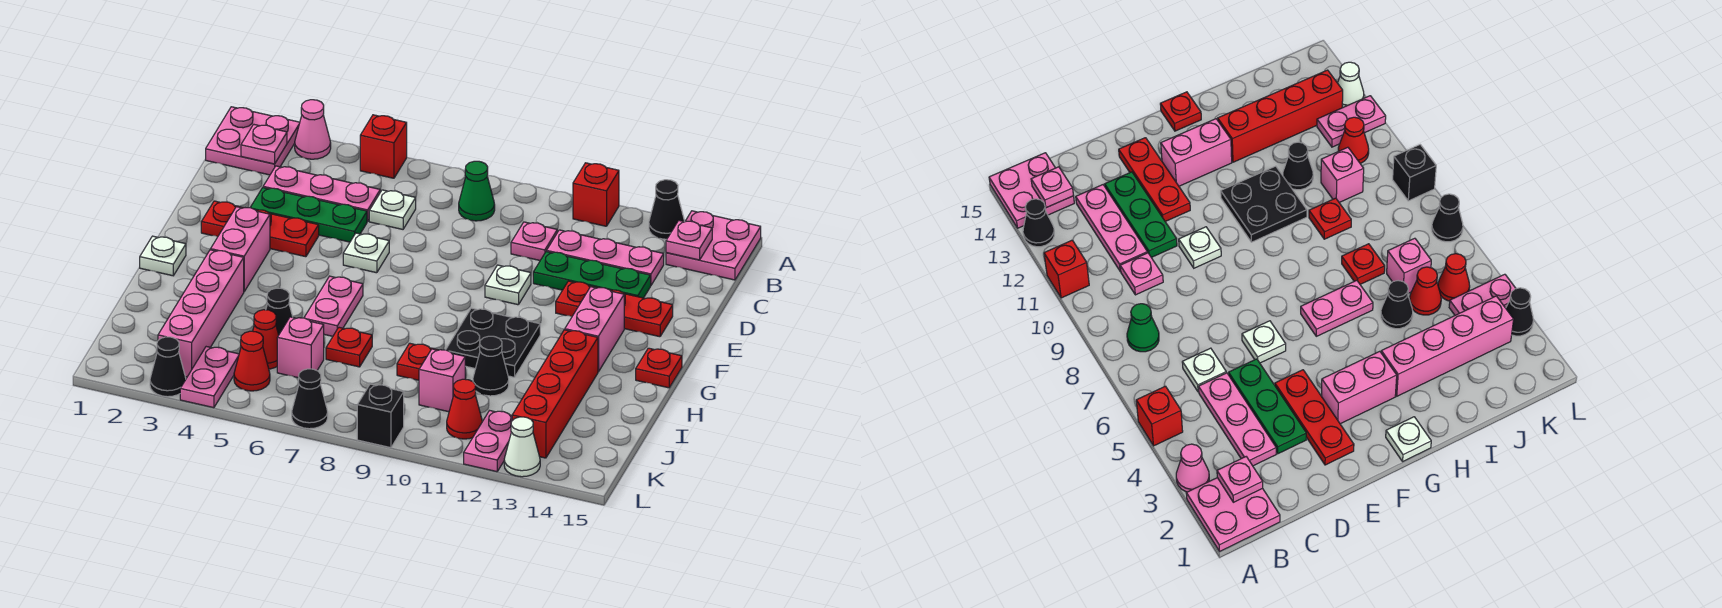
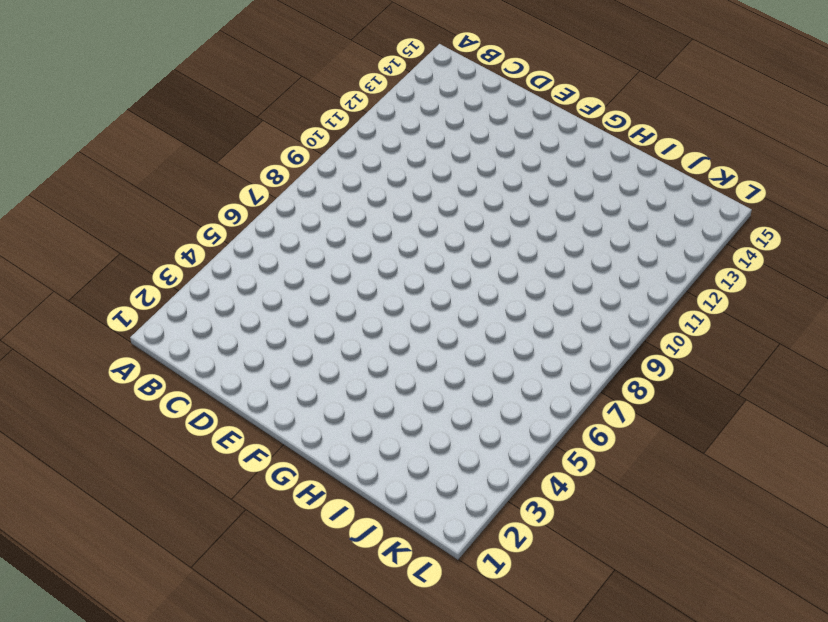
none -> pink plate A1:B2 level 1
none -> pink cone A3 level 1
none -> red brick A5 level 1
none -> red brick A11 level 1

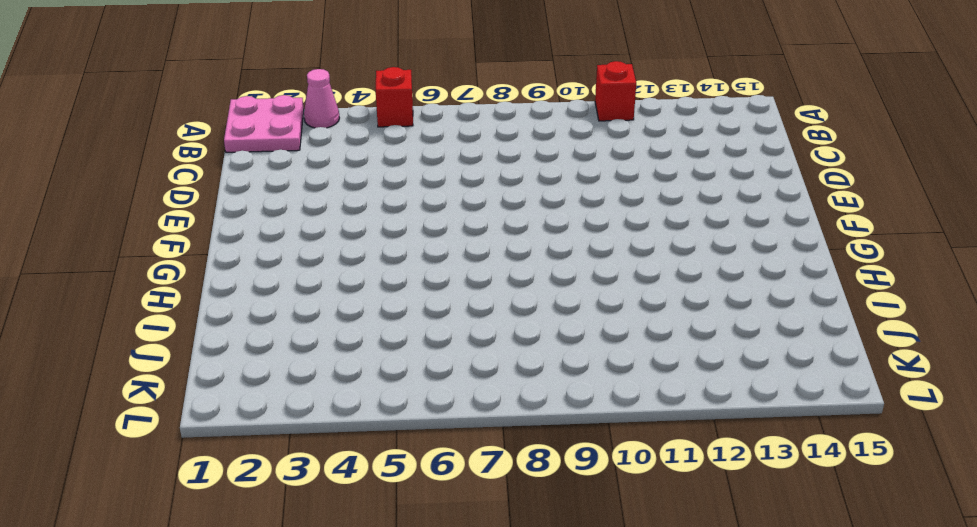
none -> black cone A13 level 1
none -> pink plate A14:B15 level 1
none -> green cone B8 level 1
none -> pink plate C3:C5 level 1

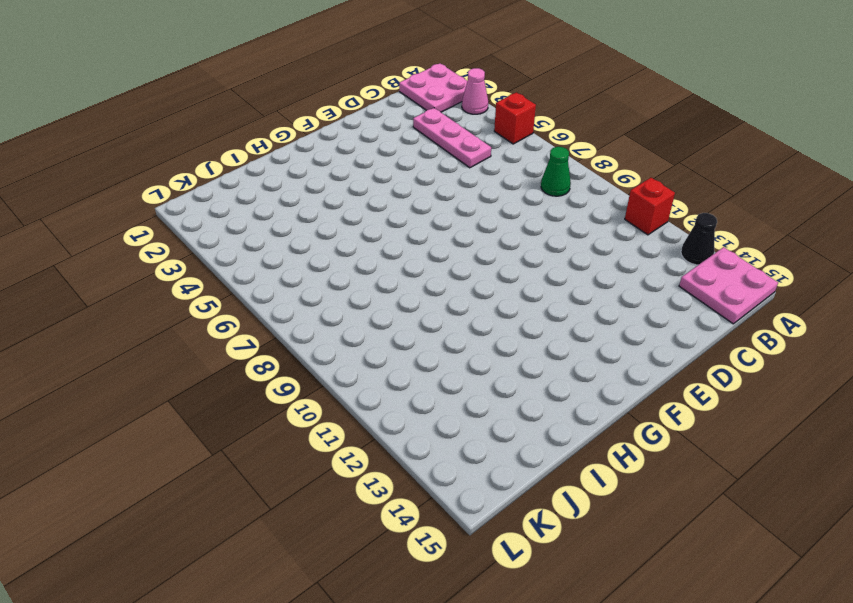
none -> white plate C6 level 1
none -> pink plate C10 level 1
none -> pink plate C11:C13 level 1
none -> green plate D3:D5 level 1

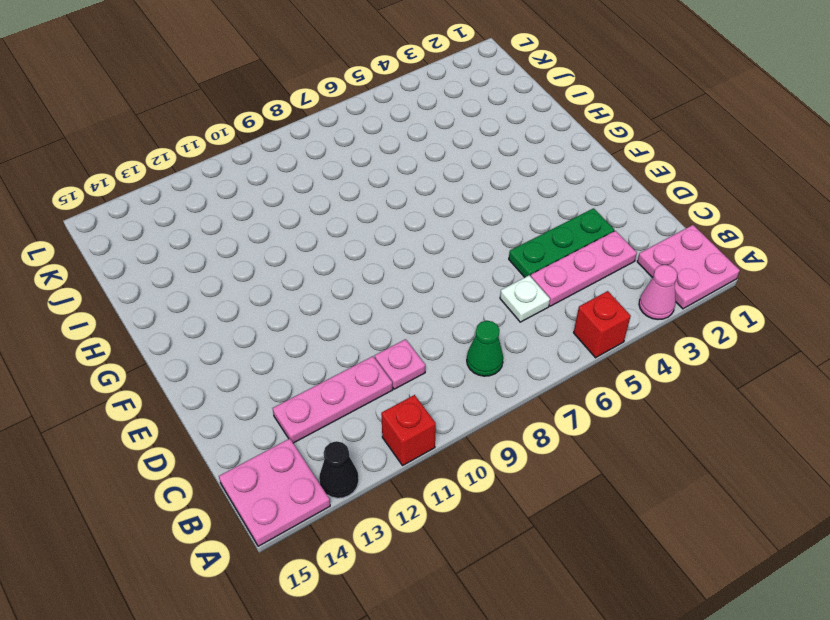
none -> green plate D11:D13 level 1
none -> red plate E2:E4 level 1
none -> white plate E6 level 1
none -> white plate E10 level 1

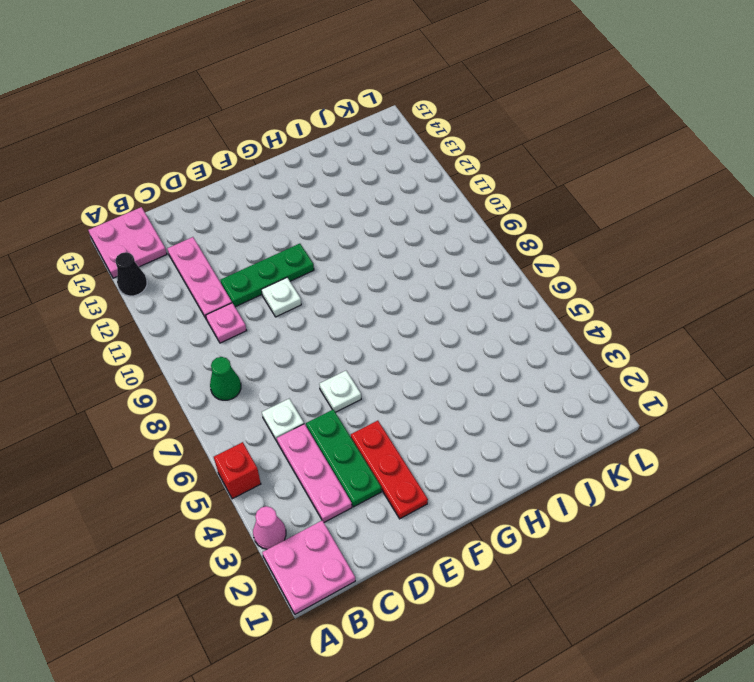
green plate D11:F11 level 1 -> green plate D11:D13 level 1
none -> red brick A11 level 1
none -> red plate E12:E14 level 1
none -> pink brick F3:G3 level 1
none -> pink brick F13:G13 level 1

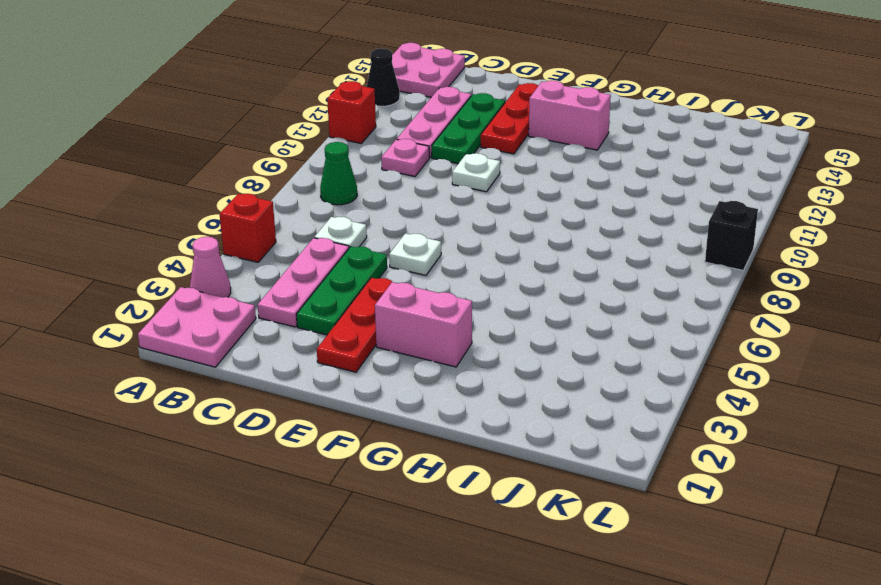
none -> white plate G1 level 1
none -> pink plate G6:H6 level 1
none -> black plate G10:H11 level 1
none -> red plate G15 level 1

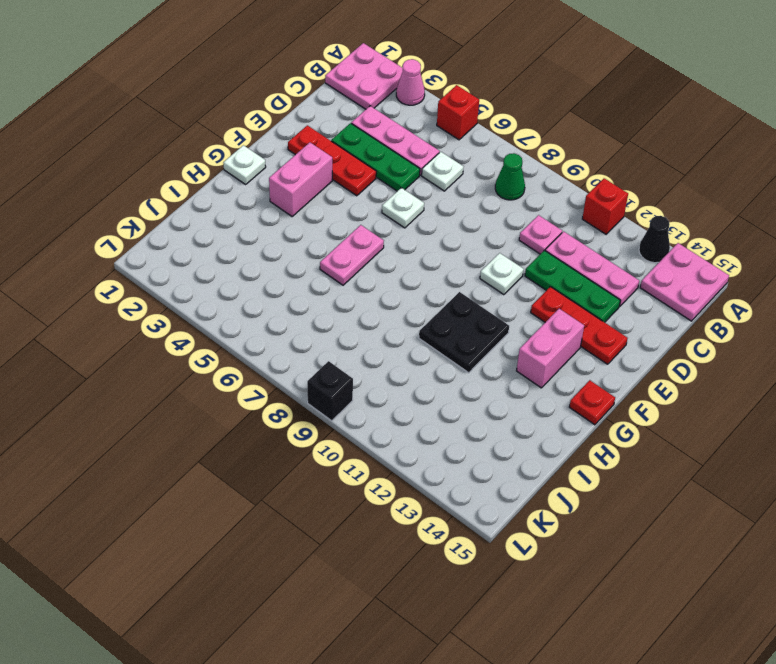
none -> pink brick H3:K3 level 1
none -> red brick H13:K13 level 1
none -> black cone I5 level 1
none -> red plate I7 level 1

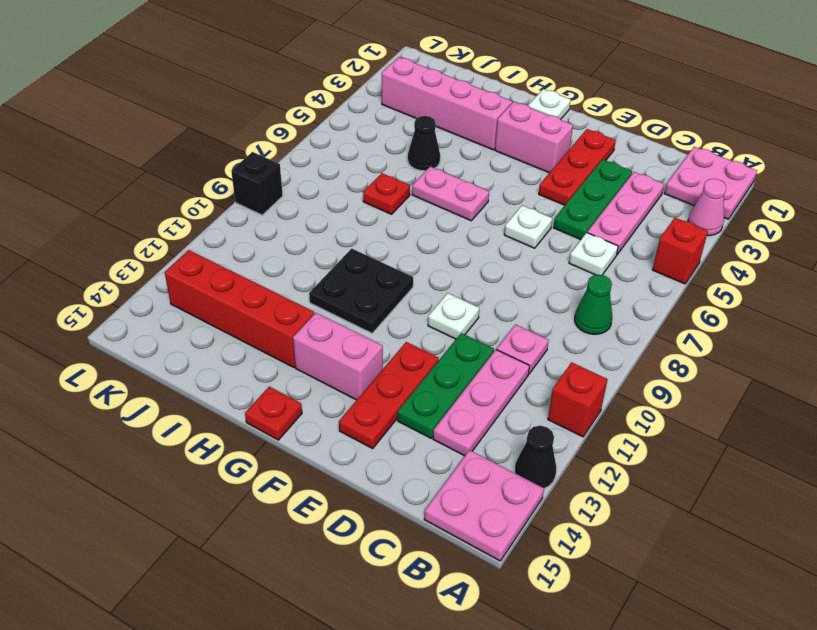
none -> red plate I9 level 1
none -> black cone I11 level 1
none -> red cone J5 level 1
none -> pink brick J6 level 1

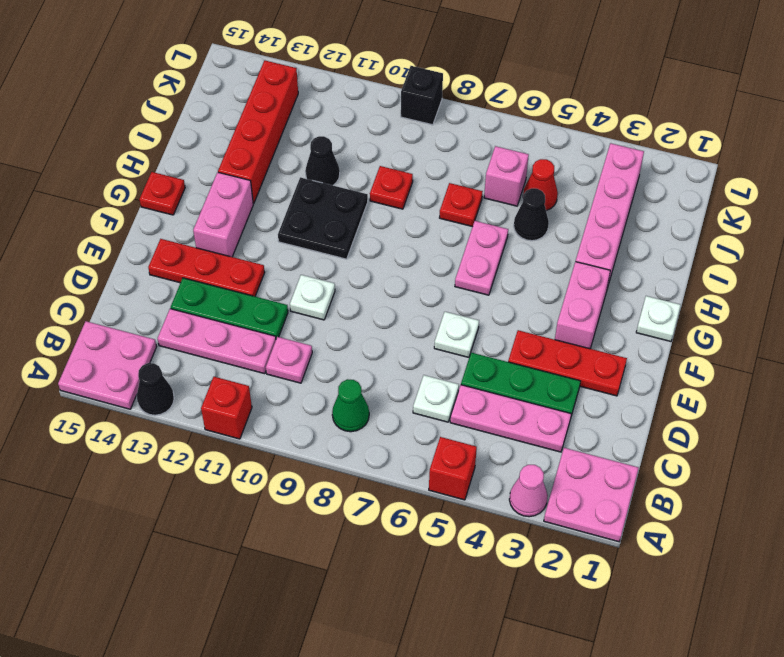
none -> pink brick J10 level 1
none -> pink plate K4:L4 level 1
none -> red cone K5 level 1
none -> red cone K11 level 1

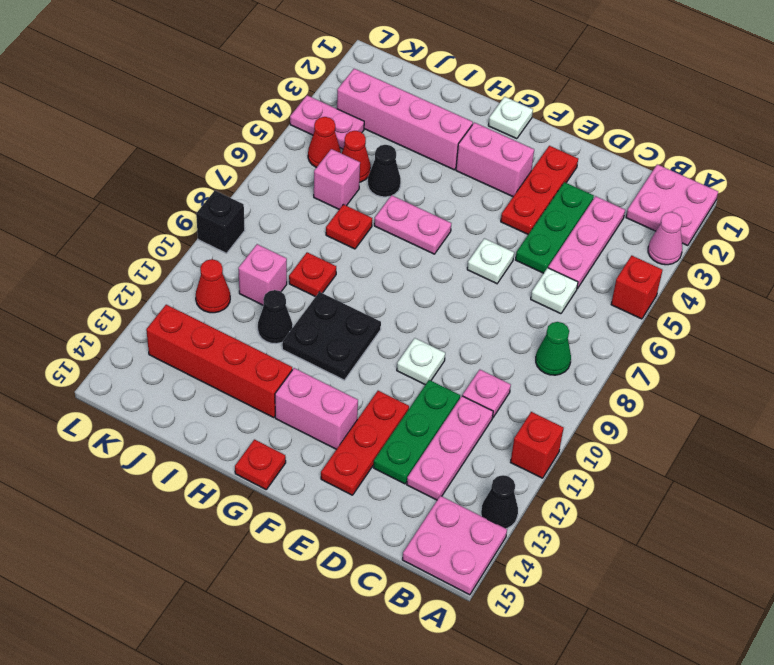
none -> pink plate K12:L12 level 1
none -> black cone L3 level 1
none -> black cone L7 level 1
none -> white cone L13 level 1

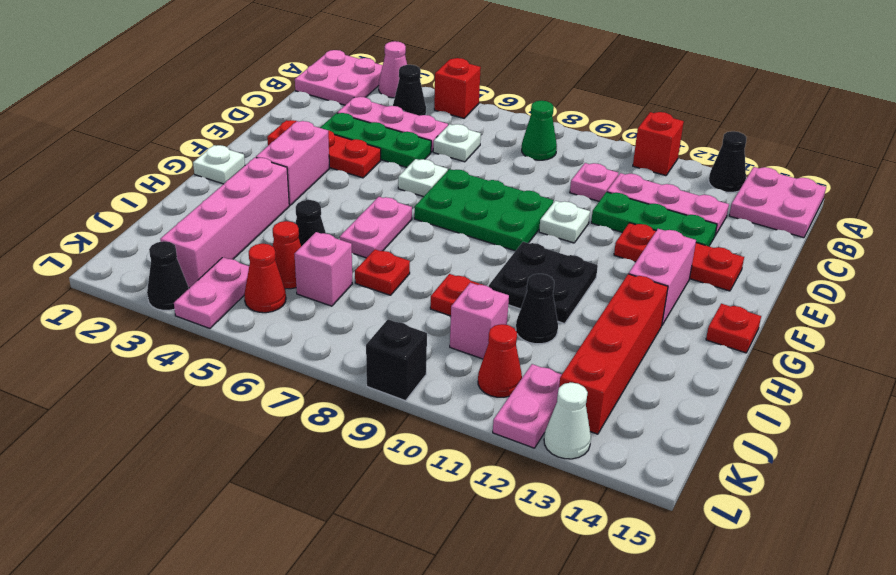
black cone B4 level 1 -> black cone L7 level 1
green plate E7:F9 level 1 -> none
none -> pink plate B2 level 2
none -> pink plate B14 level 2

